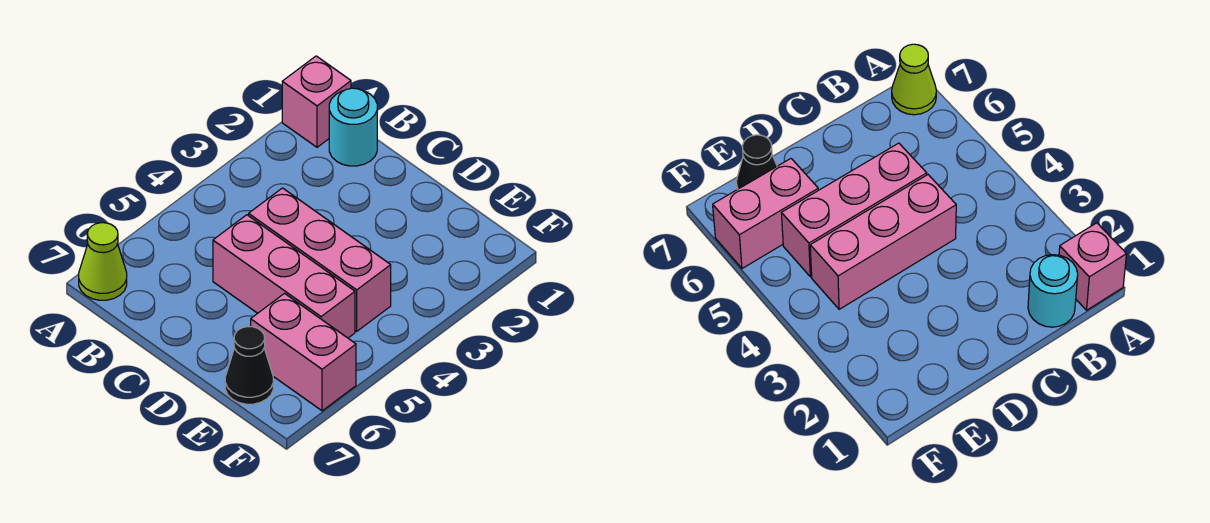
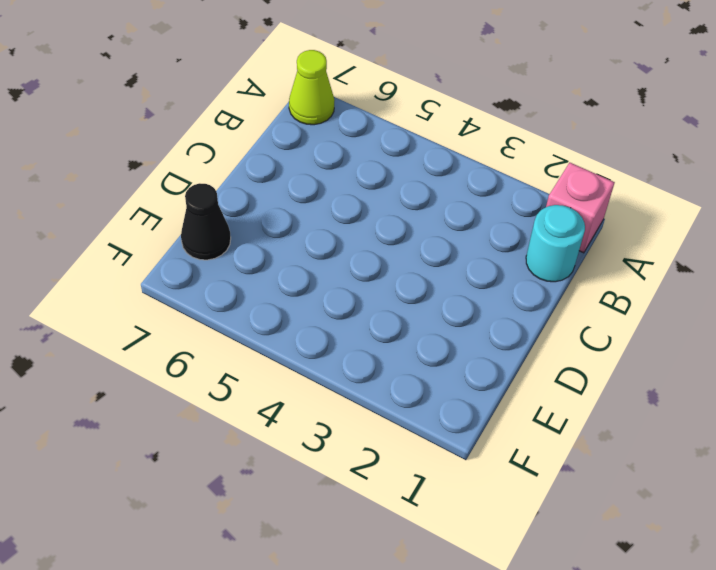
none -> pink brick C4:E4 level 1
none -> pink brick C5:E5 level 1

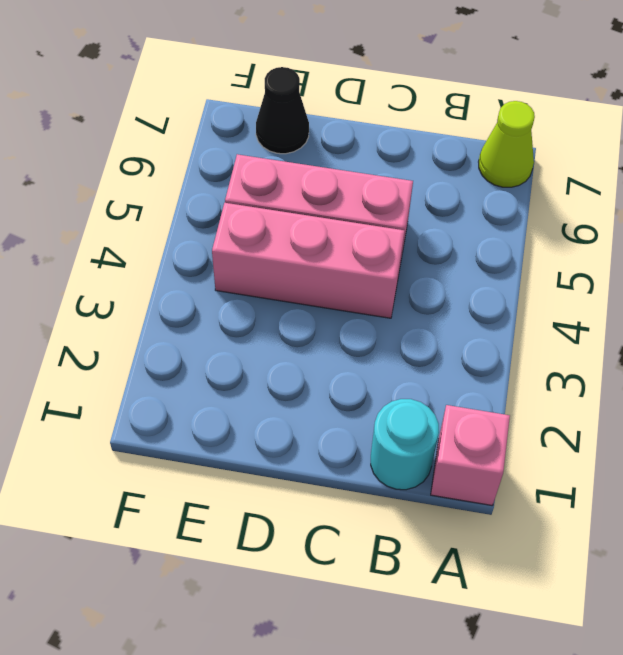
none -> pink brick E6:F6 level 1

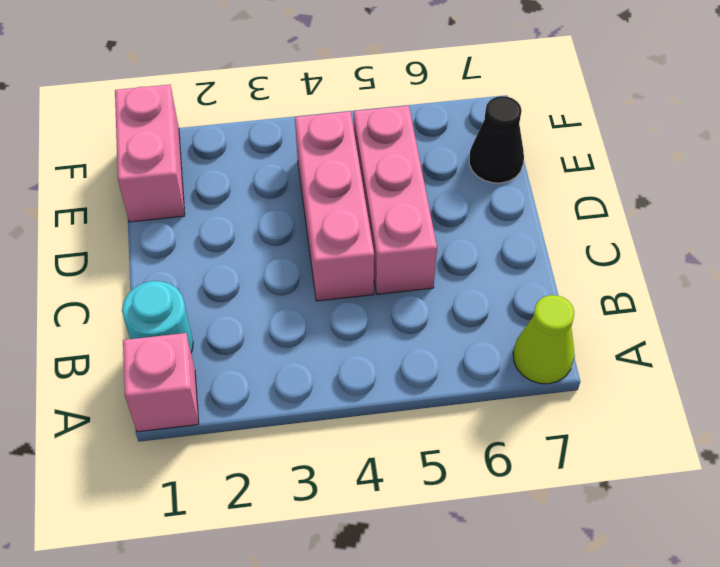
pink brick E1:F1 level 1 -> pink brick E6:F6 level 1

